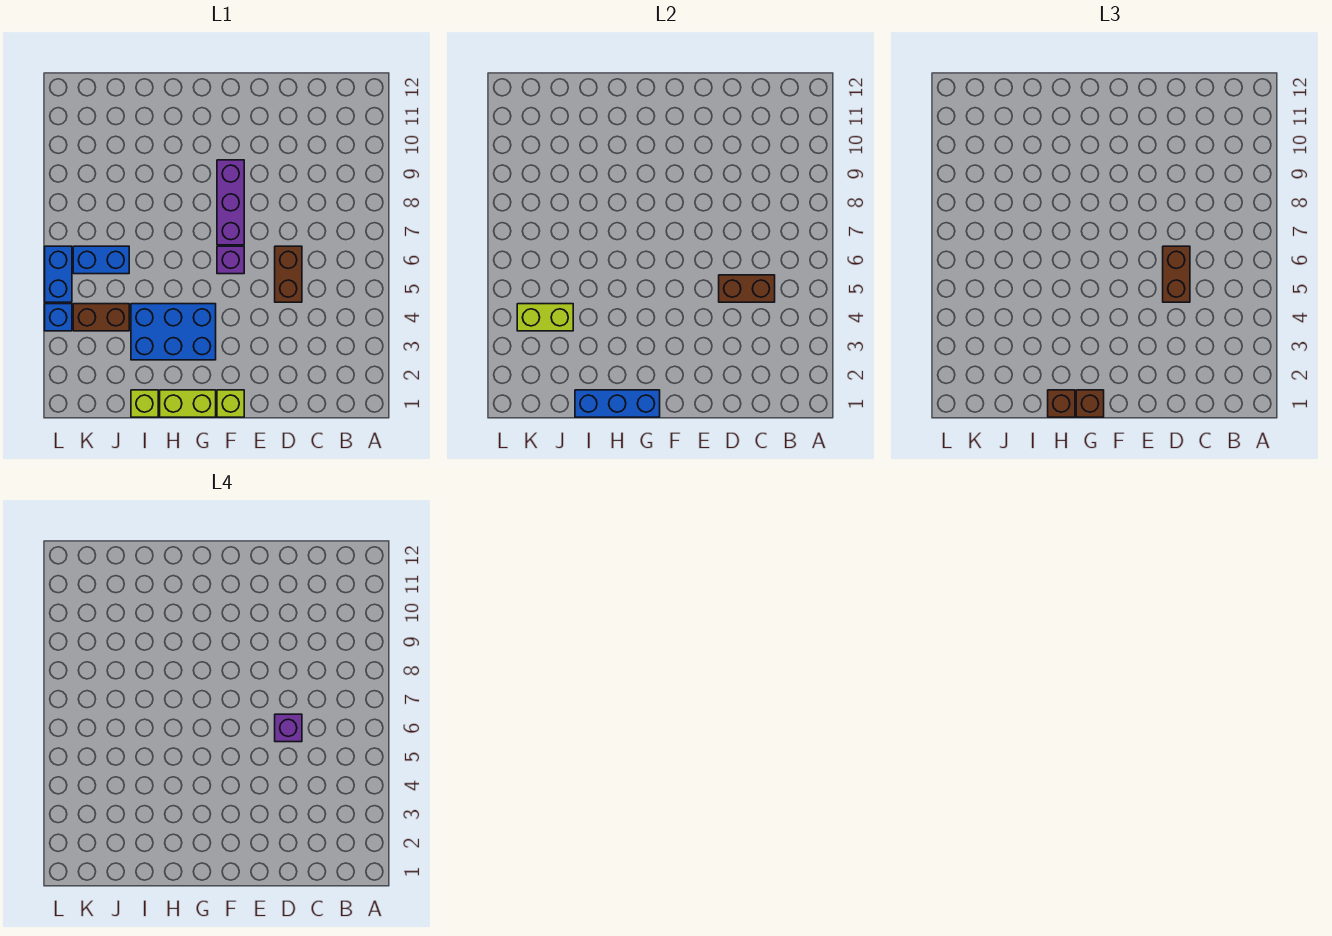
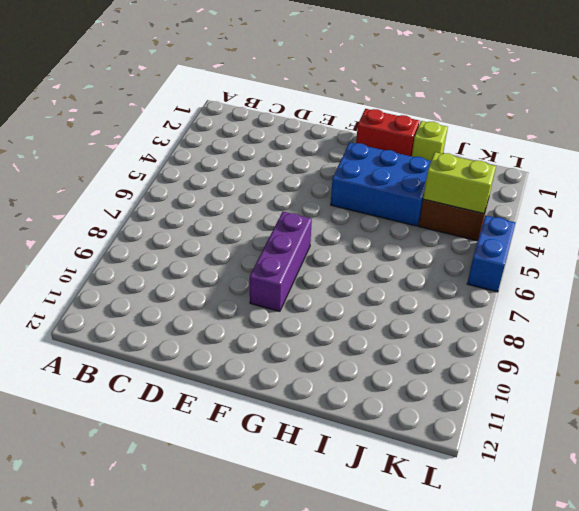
red brick G1:H1 level 1 -> lime brick G1:H1 level 1
none -> brown brick D5:D6 level 1
none -> lime brick F1 level 1
none -> purple brick F6 level 1

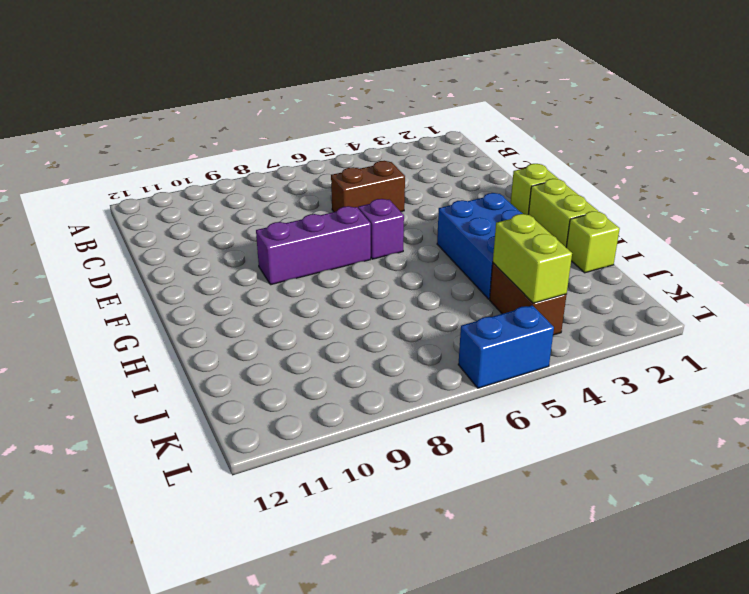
none -> blue brick J6:K6 level 1
none -> blue brick L4 level 1
none -> brown brick C5:D5 level 2

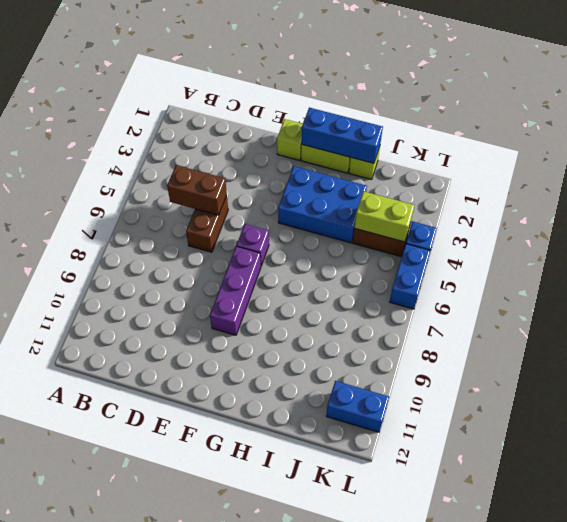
blue brick K11:L11 level 1 -> blue brick J6:K6 level 1
none -> brown brick D5:D6 level 3
none -> brown brick G1 level 3
none -> brown brick H1 level 3

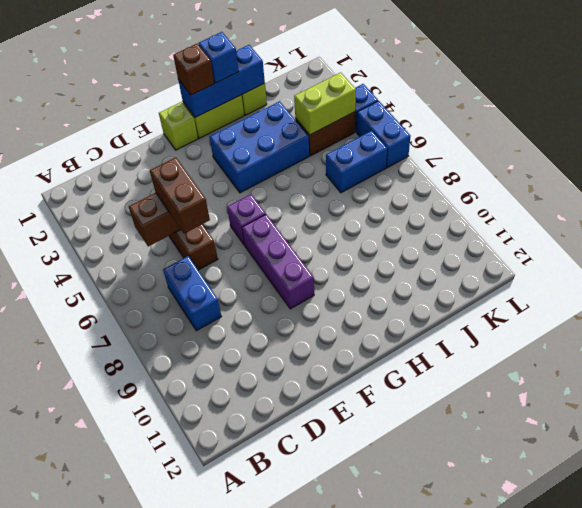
blue brick C7:C8 level 1 -> none
blue brick H1 level 3 -> brown brick H1 level 3
none -> purple brick D6 level 4

